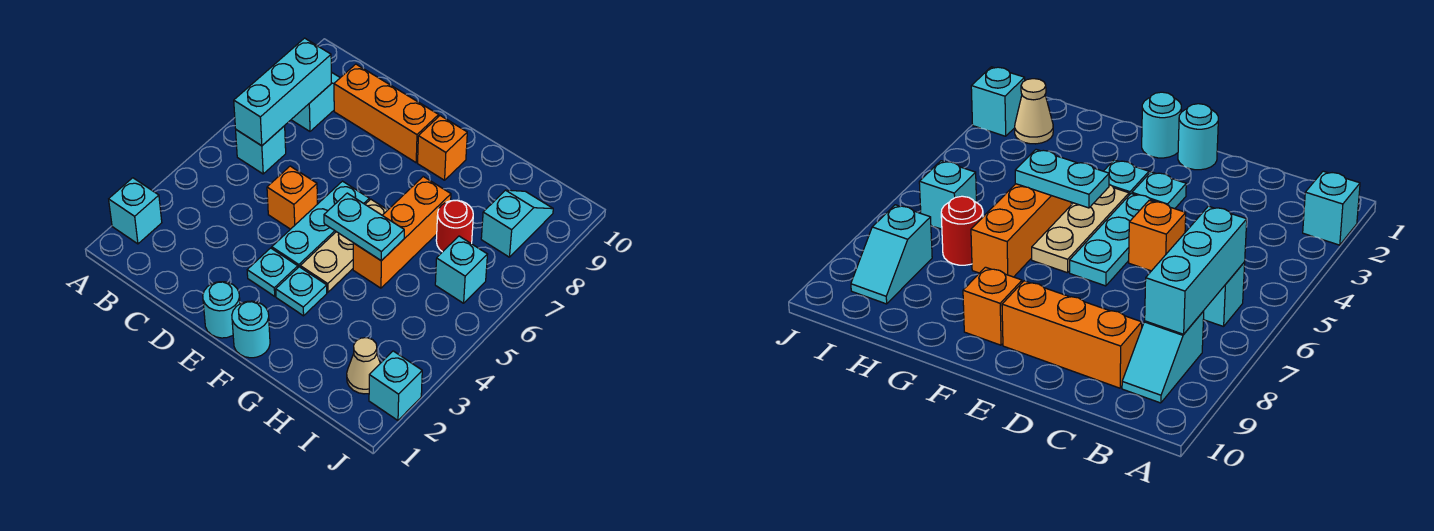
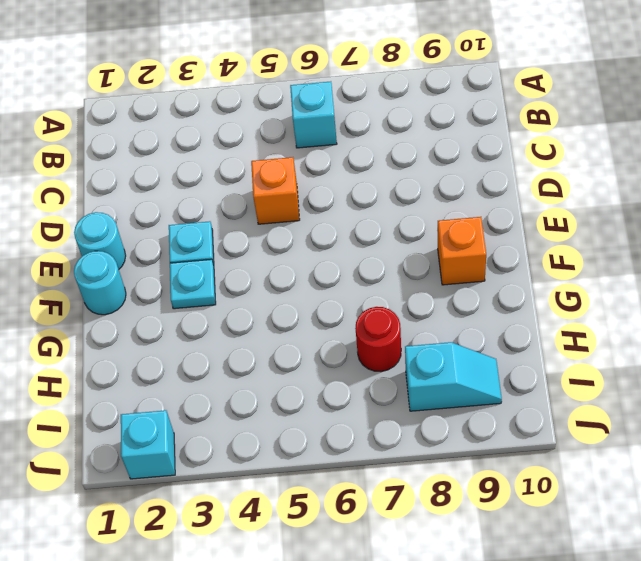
none -> cyan brick A2 level 1
none -> cyan slope B8:B9 level 1 top 8
none -> orange brick C9:E9 level 1

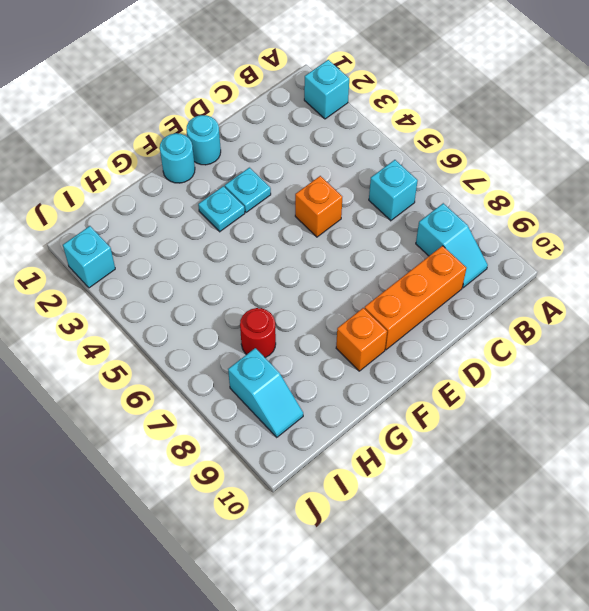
none -> cyan plate E4:E6 level 1
none -> tan plate F4:F6 level 1
none -> orange brick G5:G7 level 1

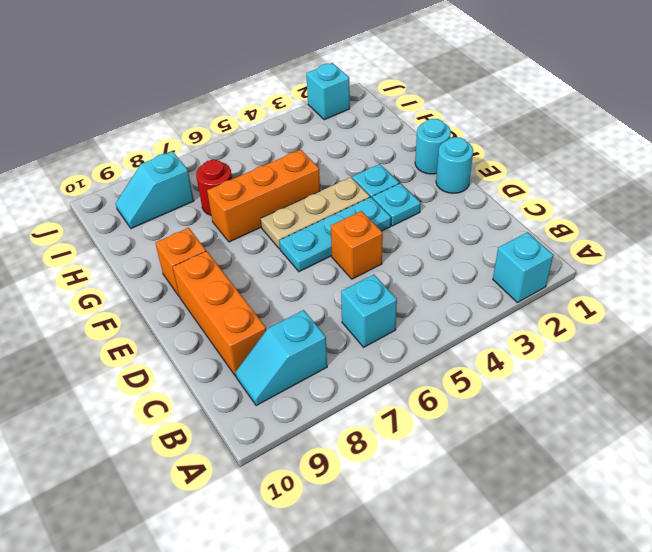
none -> tan cone I2 level 1
none -> cyan brick I6 level 1
none -> cyan brick B6:B8 level 2

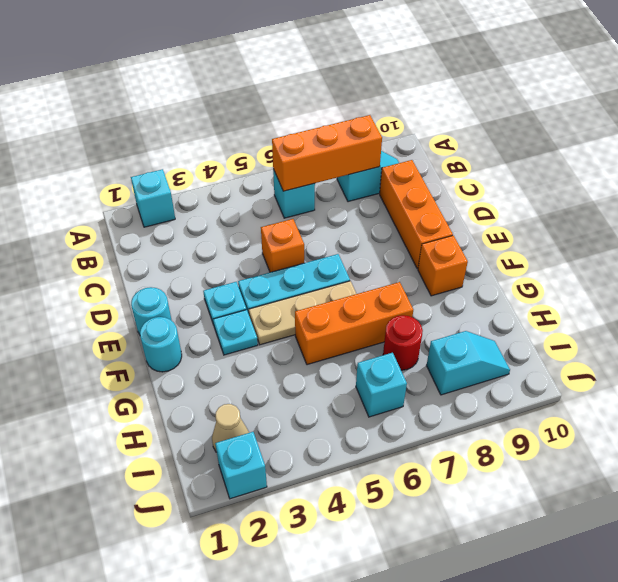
orange brick B6:B8 level 2 -> cyan brick B6:B8 level 2
none -> cyan plate F5:G5 level 2

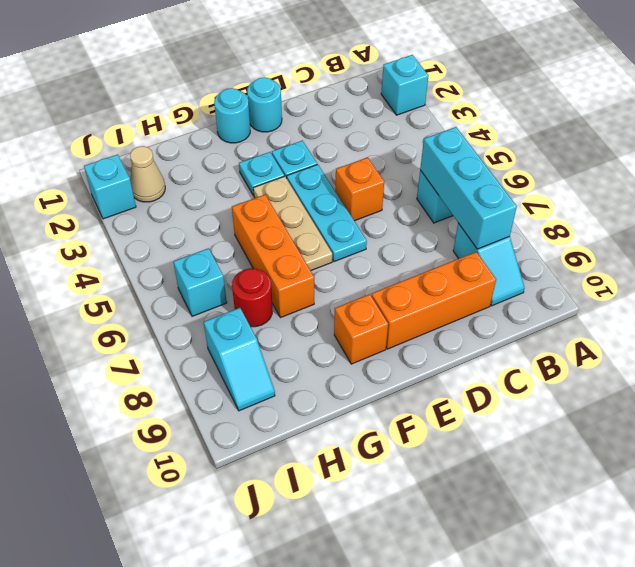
none -> cyan plate F5:G5 level 2

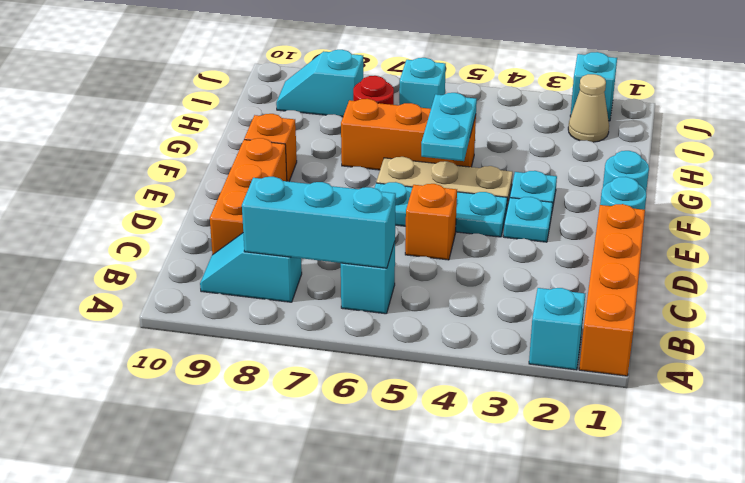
orange brick A1:D1 level 1 -> none

